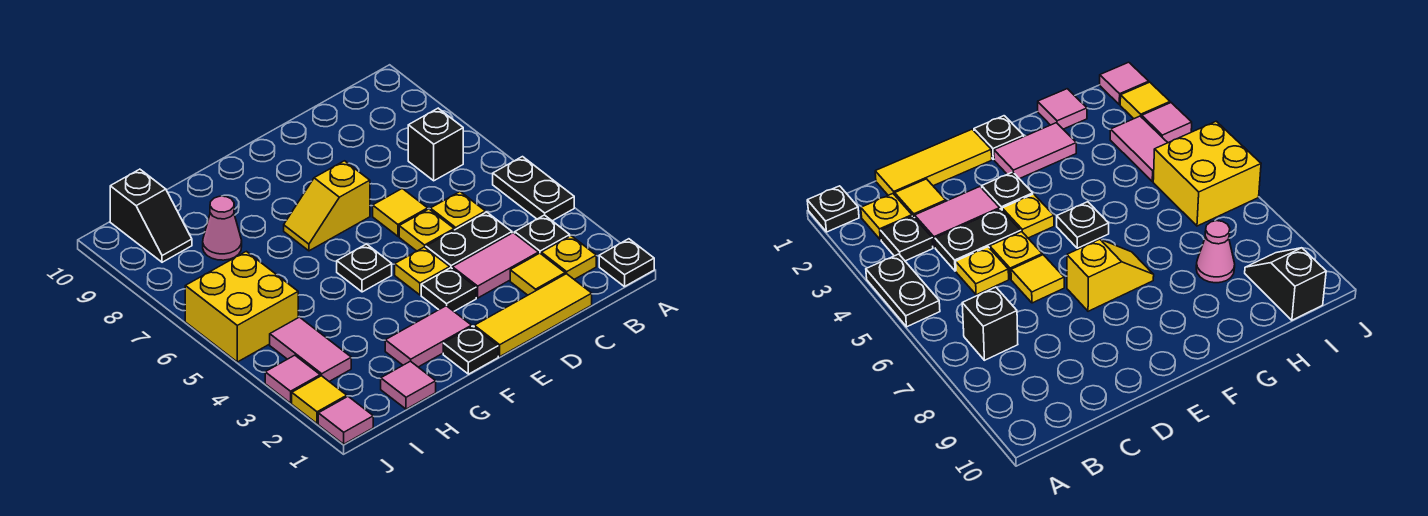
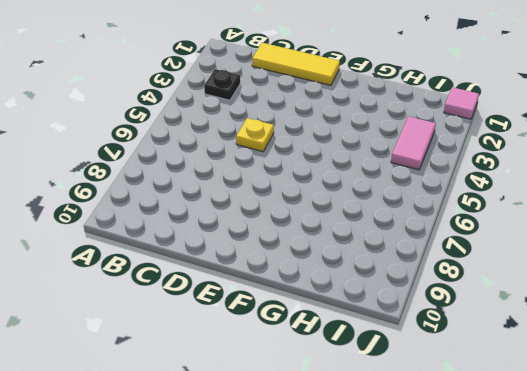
none -> black plate A1 level 1
none -> black plate A4:A5 level 1
none -> yellow plate B2 level 1

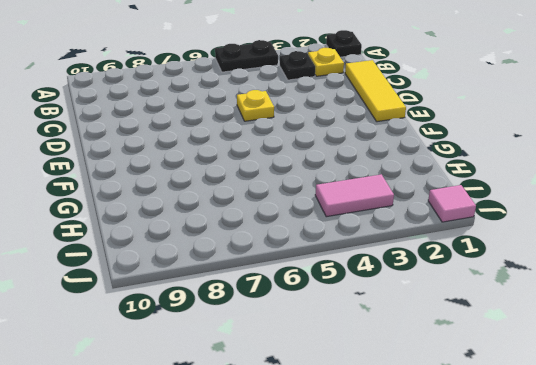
none -> black brick B7 level 1
none -> yellow tile C2 level 1
none -> pink tile C3:D3 level 1

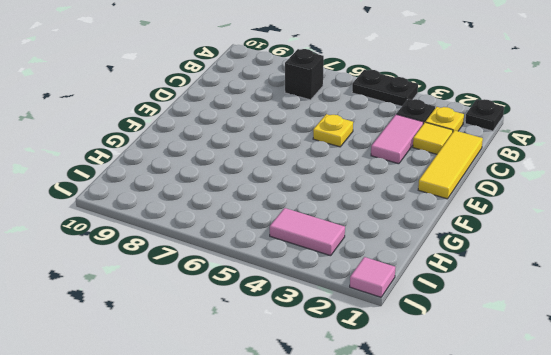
none -> black plate C4:D4 level 1
none -> yellow plate C5 level 1
none -> yellow tile D6 level 1

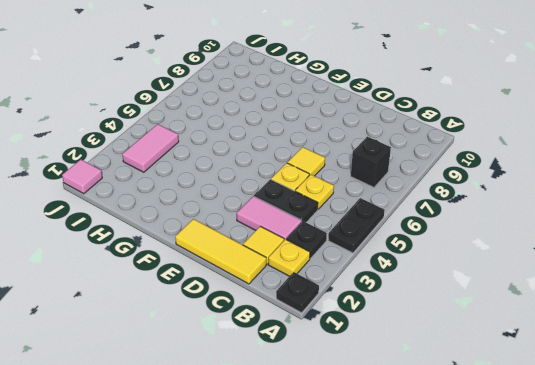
none -> black plate E3 level 1
none -> yellow plate E4 level 1
none -> yellow slope E7:F7 level 1 top E

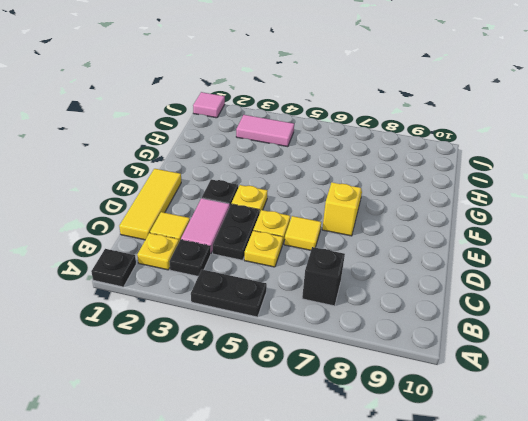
none -> black plate F1 level 1
none -> pink tile F2:G2 level 1
none -> black plate F5 level 1

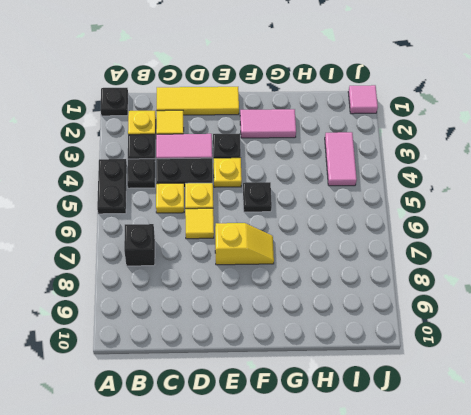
black plate B4 level 1 -> black plate F1 level 1
none -> pink tile H1 level 1
none -> pink cone H8 level 1
none -> yellow brick I5:J6 level 1

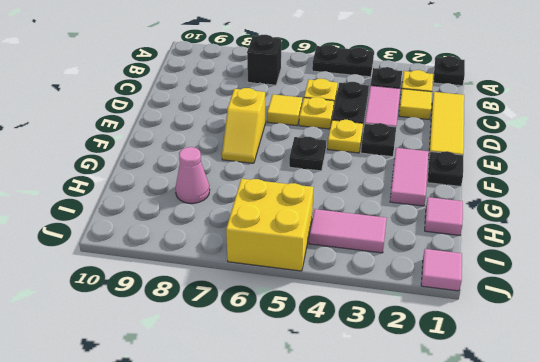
none -> black slope I9:I10 level 1 top 10
none -> yellow tile J2 level 1
none -> pink tile J3 level 1

